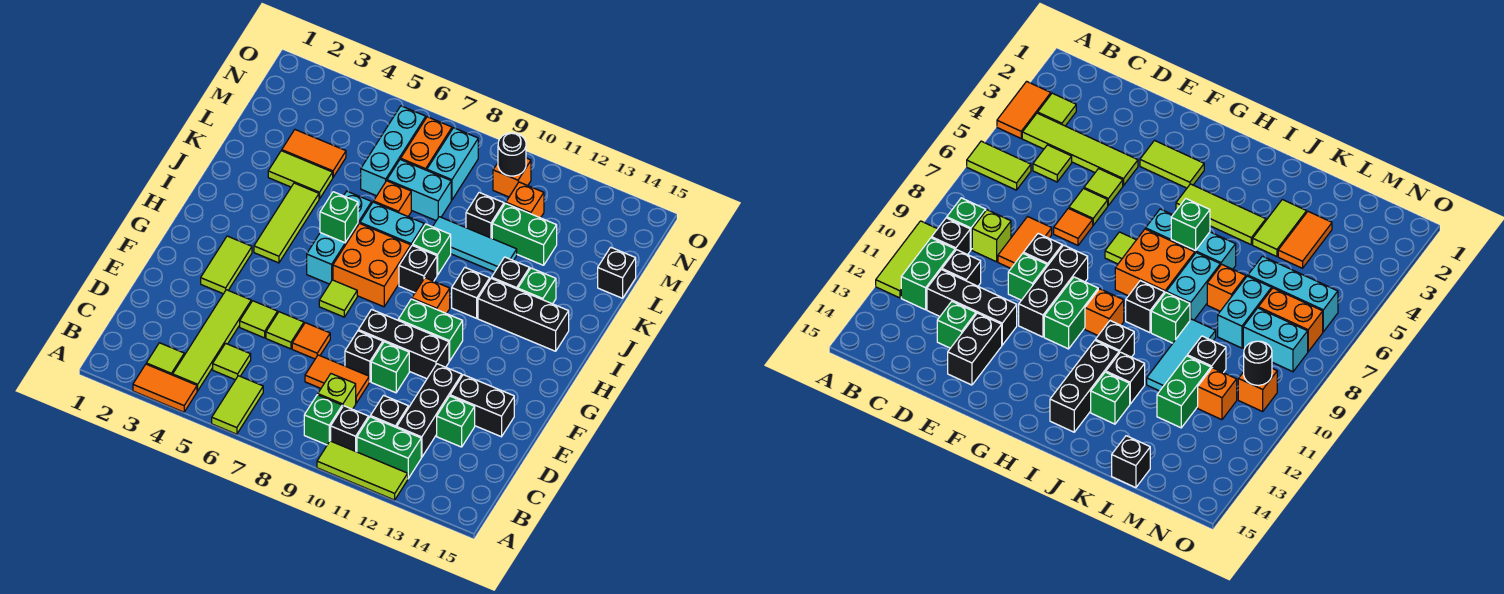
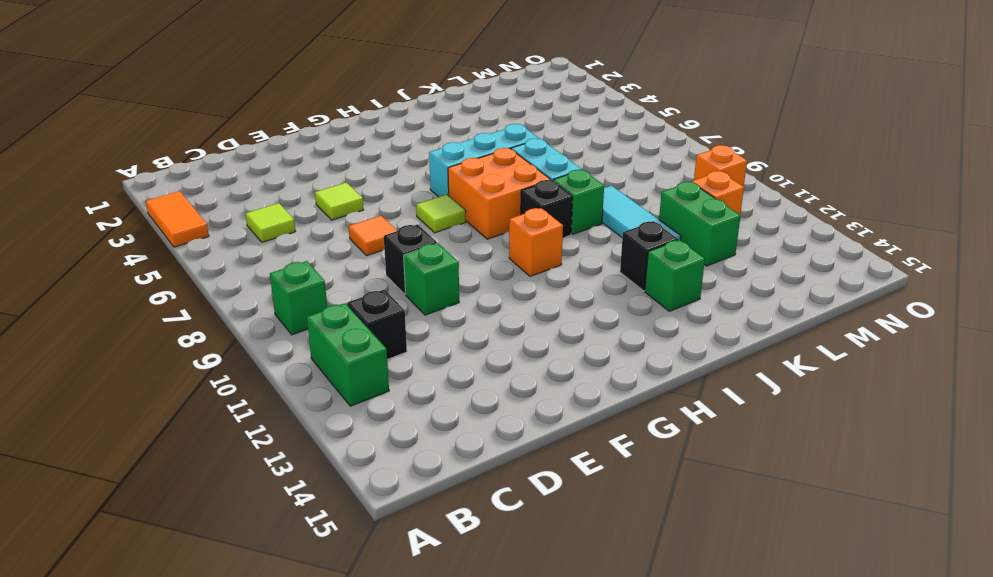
none -> lime tile A6:B6 level 1
none -> lime tile A10:A12 level 1
none -> lime tile B3 level 1
none -> lime tile B4:E4 level 1

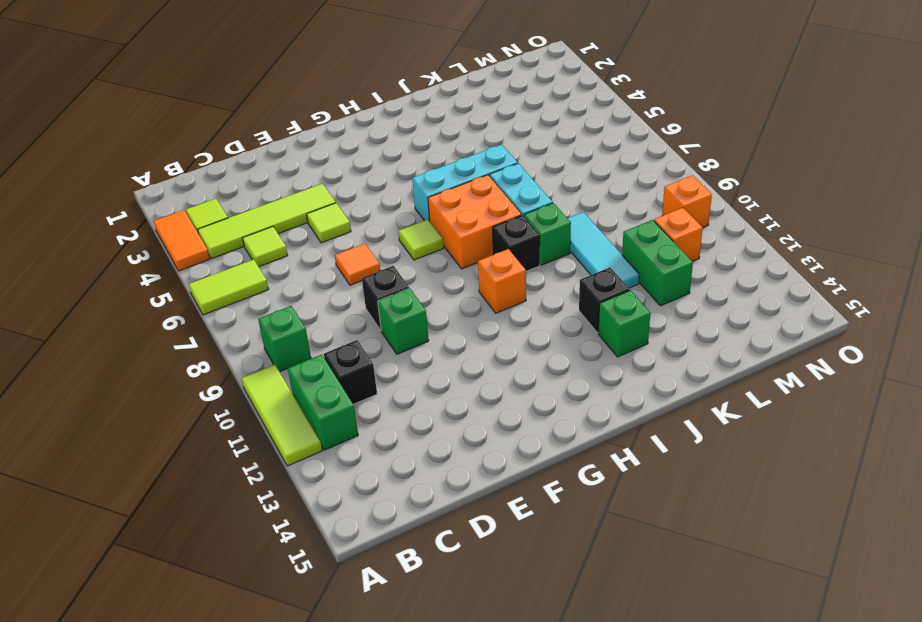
none -> black brick B10 level 1
none -> lime brick C9 level 1
none -> black brick C12:E12 level 1
none -> orange tile D8:D9 level 1

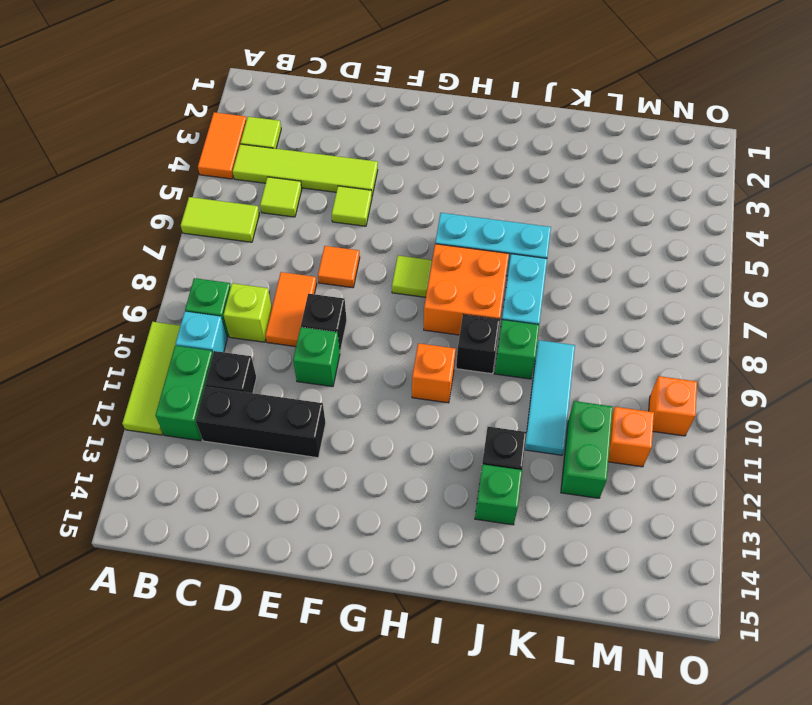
cyan brick B10 level 1 -> black brick B10 level 1
none -> green brick D13 level 1
none -> lime tile E6 level 1
none -> black brick E13:E14 level 1
none -> lime tile F3:G3 level 1

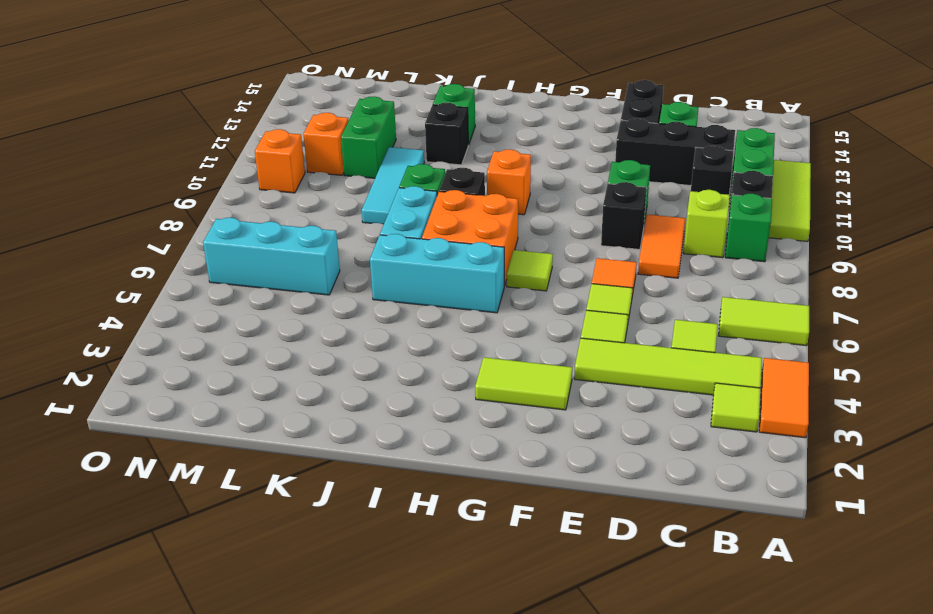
none -> black brick F9:F11 level 1
none -> green brick G10:G11 level 1
none -> lime tile H4:J4 level 1
none -> black brick I11 level 1

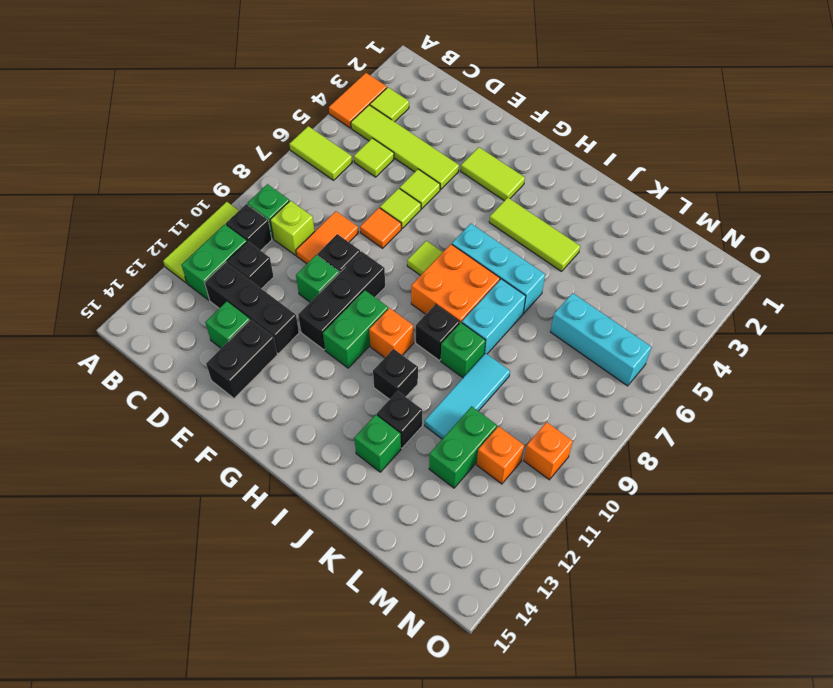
none -> black brick I12:I14 level 1
none -> lime tile K3:K4 level 1
none -> orange brick K7 level 1
none -> orange tile L3:L4 level 1

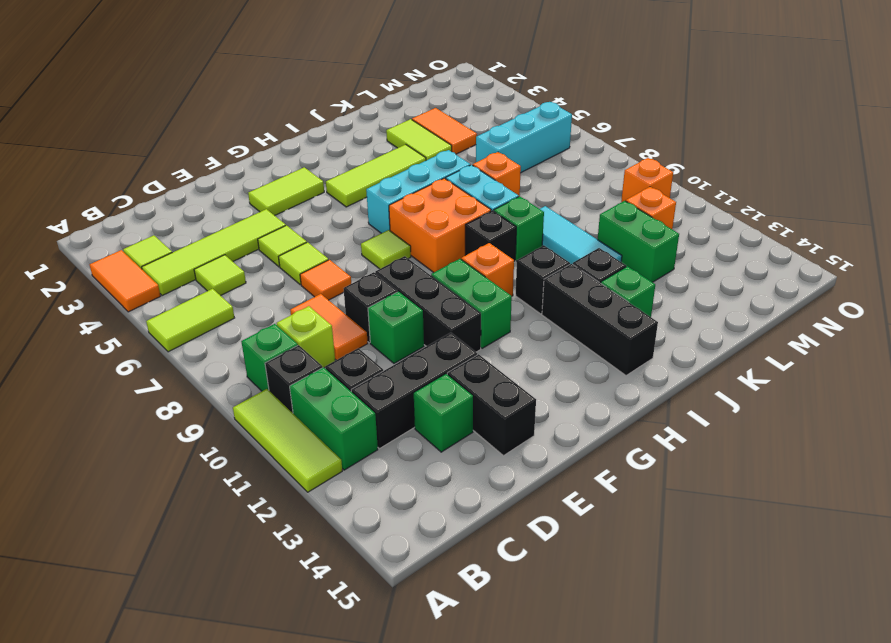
none -> cyan brick L7:L8 level 1
none -> black brick L10 level 1
none -> black brick L15 level 1
none -> orange brick M7:N7 level 1

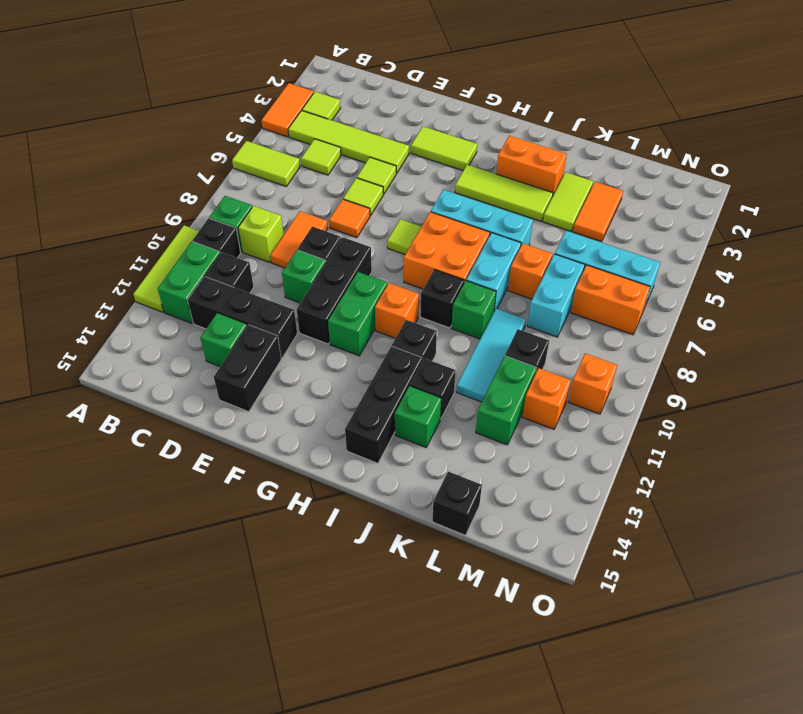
orange brick I3:J3 level 1 -> none
none -> cyan brick M8:N8 level 1
none -> green brick I6 level 2
none -> black round brick N10 level 2

